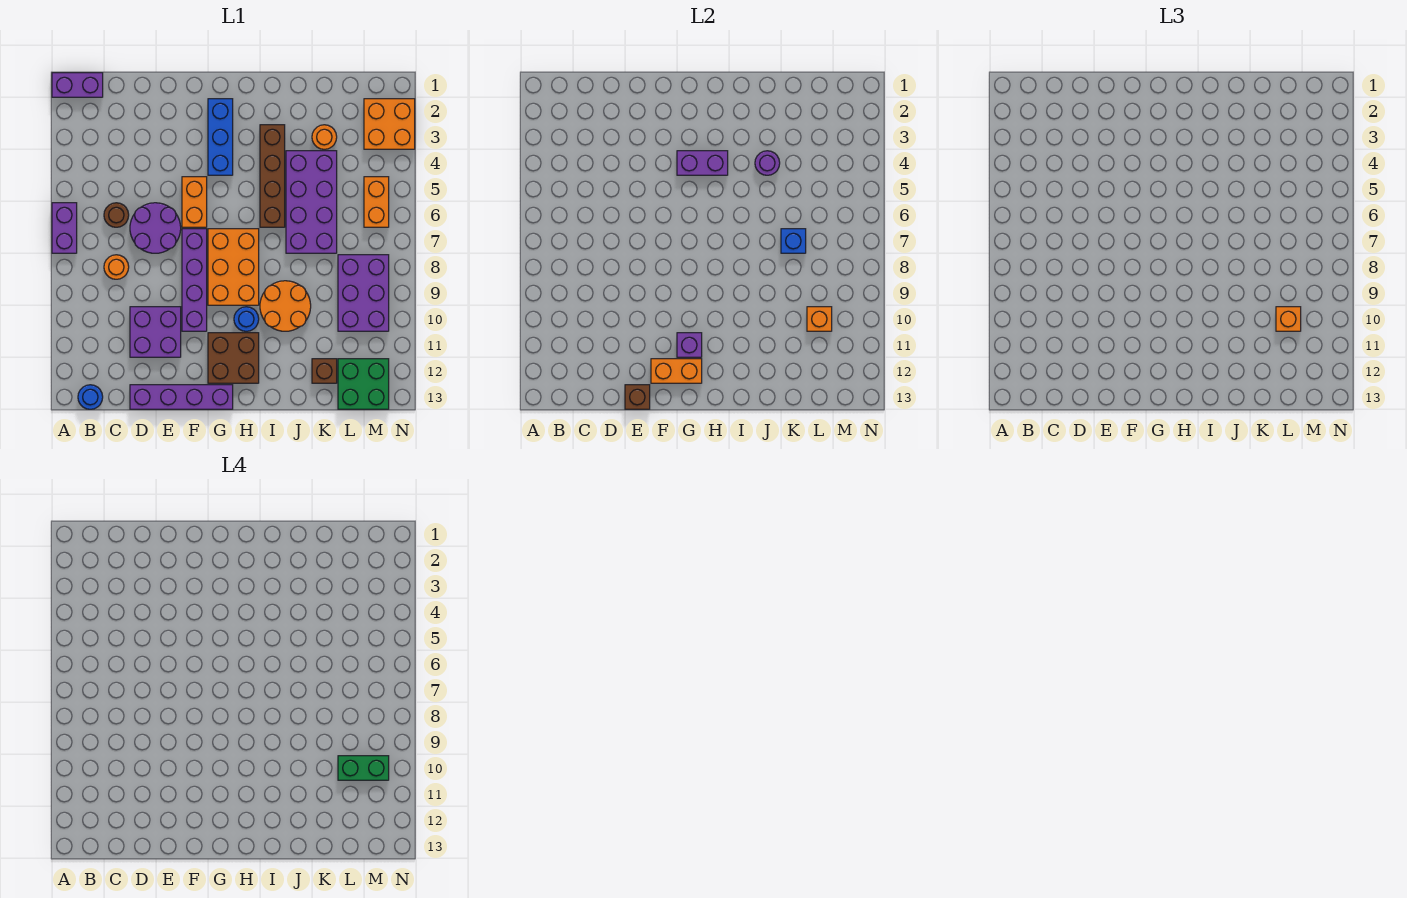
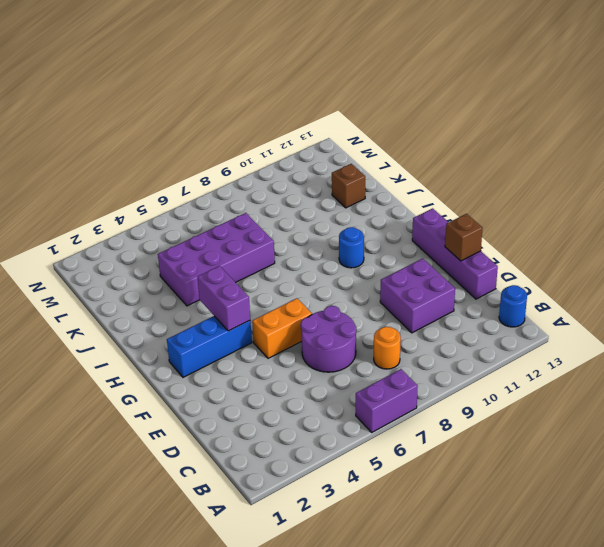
none -> purple brick A1:B1 level 1
none -> brown round brick C6 level 1
none -> purple brick F7:F10 level 1
none -> orange brick G7:H9 level 1

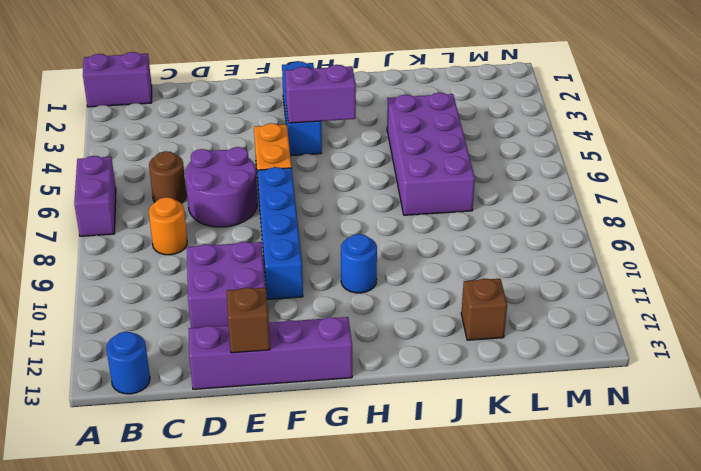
blue brick F7:F10 level 1 -> purple brick F7:F10 level 1
none -> orange brick G7:H9 level 1
none -> brown brick G11:H12 level 1
none -> brown brick I3:I6 level 1
none -> orange round brick I9:J10 level 1

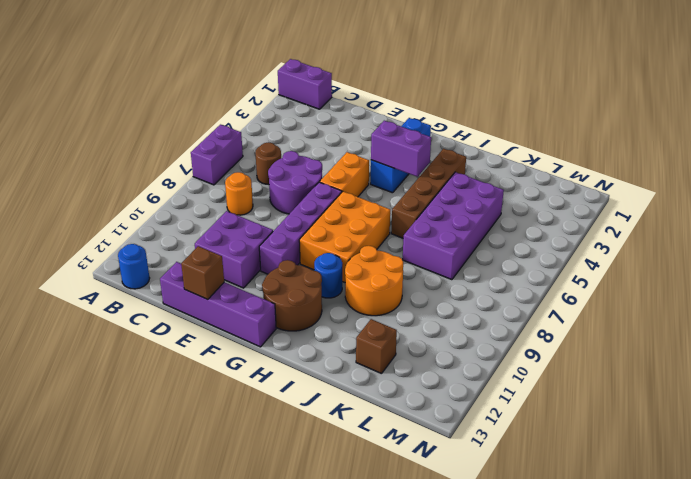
brown round brick G11:H12 level 1 -> brown brick G11:H12 level 1
none -> orange round brick K3 level 1
none -> purple brick L8:M10 level 1
none -> green brick L12:M13 level 1
none -> orange brick M2:N3 level 1

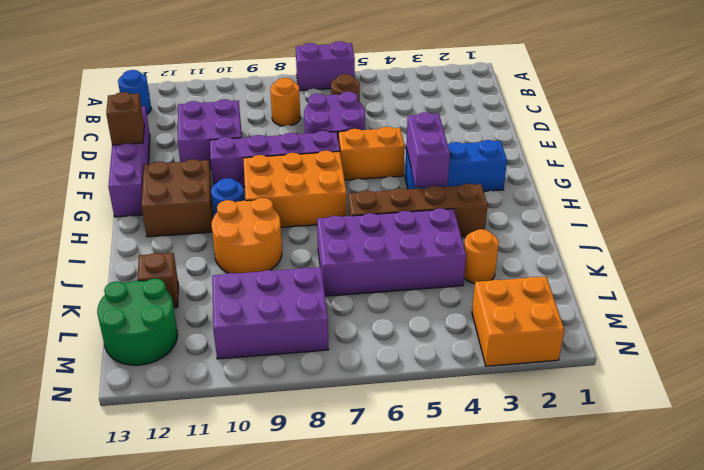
green round brick L12:M13 level 1 -> green brick L12:M13 level 1
none -> purple brick A1:B1 level 1
none -> orange brick M5:M6 level 1
none -> orange brick F12:G12 level 2
none -> purple brick G11 level 2

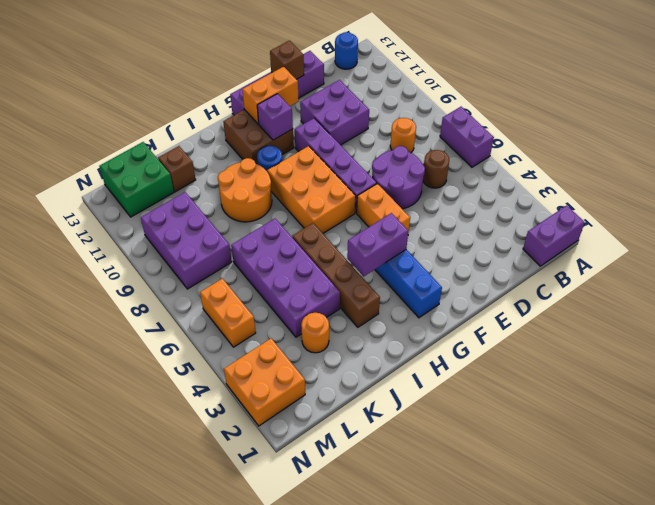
none -> purple round brick J4 level 2
none -> blue brick K7 level 2
none -> orange brick L10 level 2
none -> orange brick L10 level 3

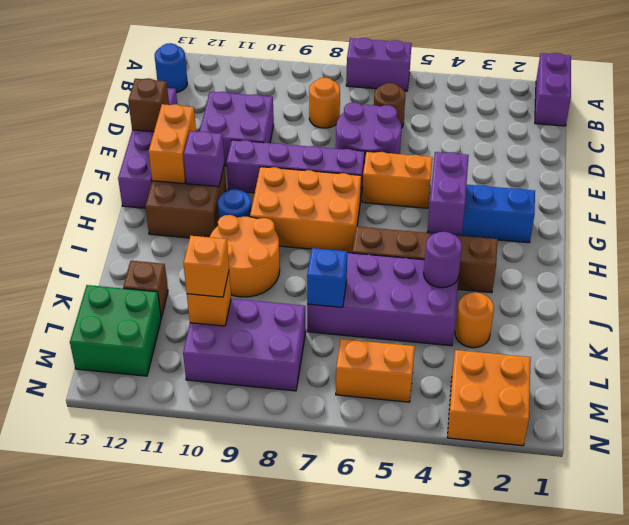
none -> green brick L10:M10 level 4

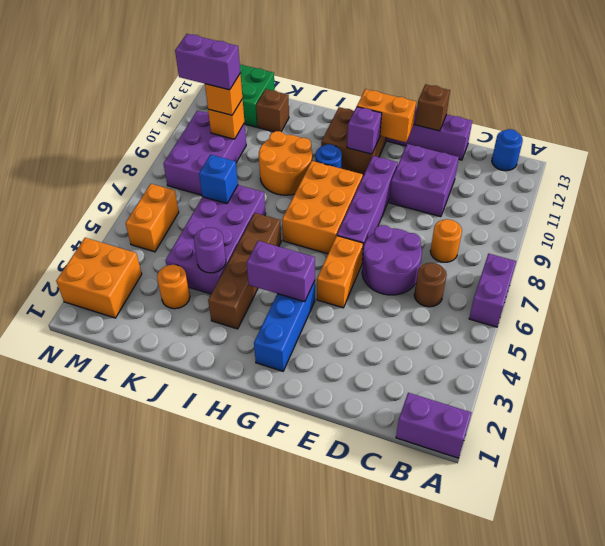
purple brick L10:M10 level 4 -> green brick L10:M10 level 4

